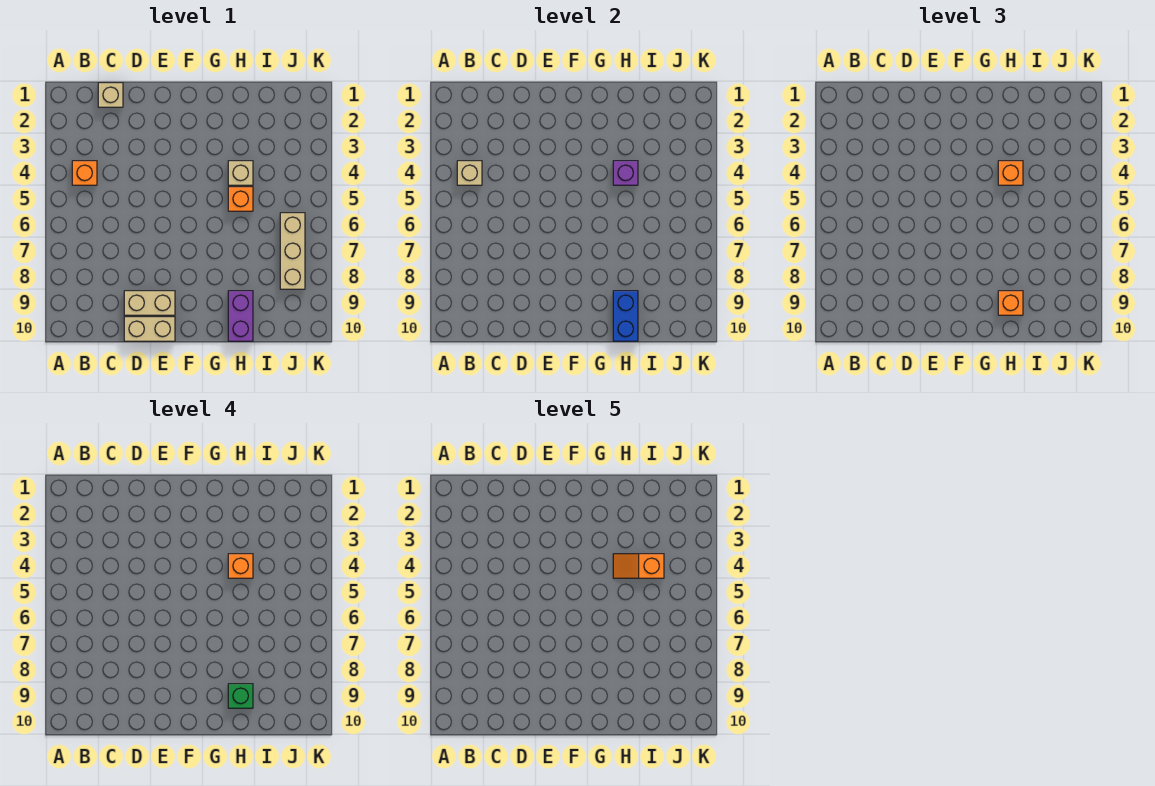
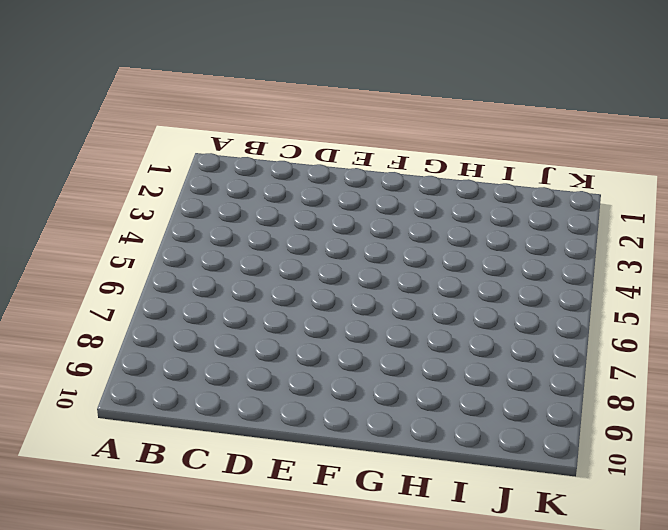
none -> orange brick B4 level 1
none -> tan brick C1 level 1
none -> tan brick D9:E9 level 1

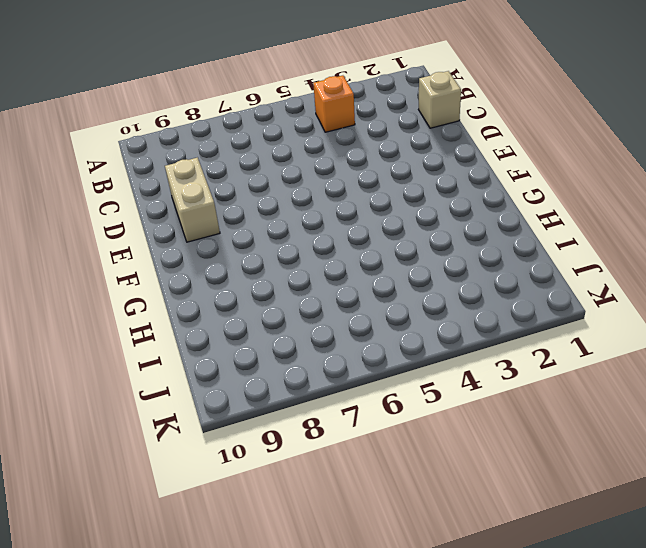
none -> tan brick D10:E10 level 1
none -> tan brick H4 level 1
none -> orange brick H5 level 1

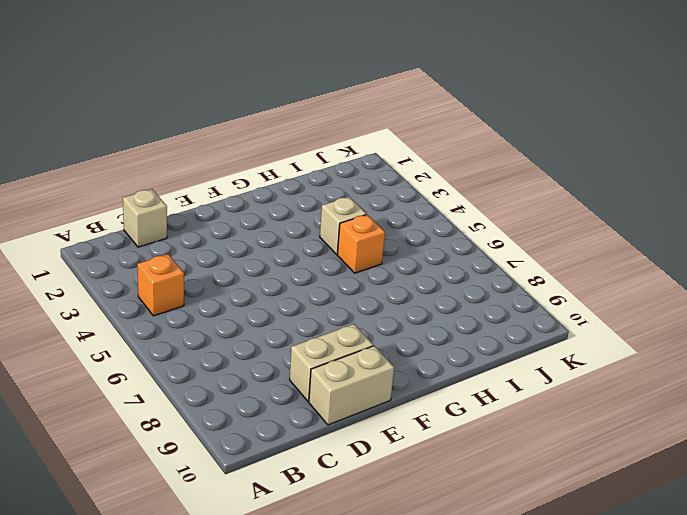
none -> purple brick H9:H10 level 1
none -> tan brick J6:J8 level 1
none -> tan brick B4 level 2

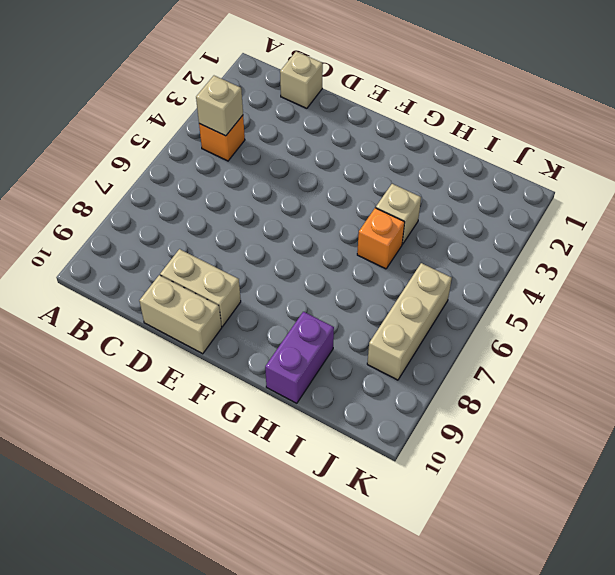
none -> purple brick H4 level 2
none -> blue brick H9:H10 level 2
none -> orange brick H4 level 3

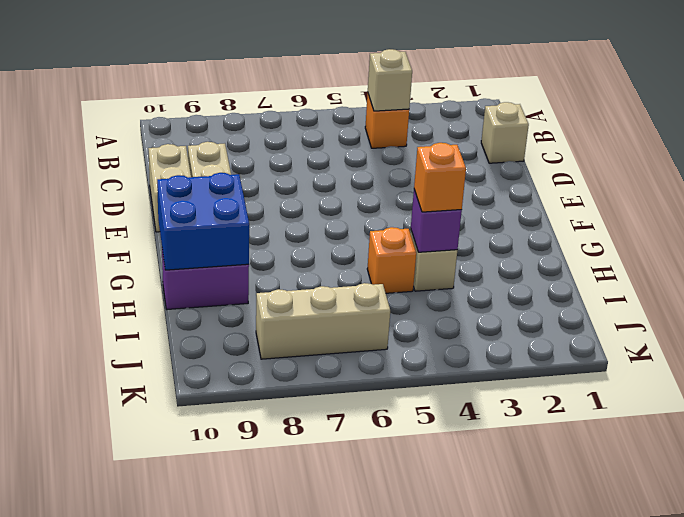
blue brick G9:H10 level 2 -> blue brick H9:H10 level 2
none -> orange brick H9 level 3
none -> orange brick H4 level 4
none -> green brick H9 level 4

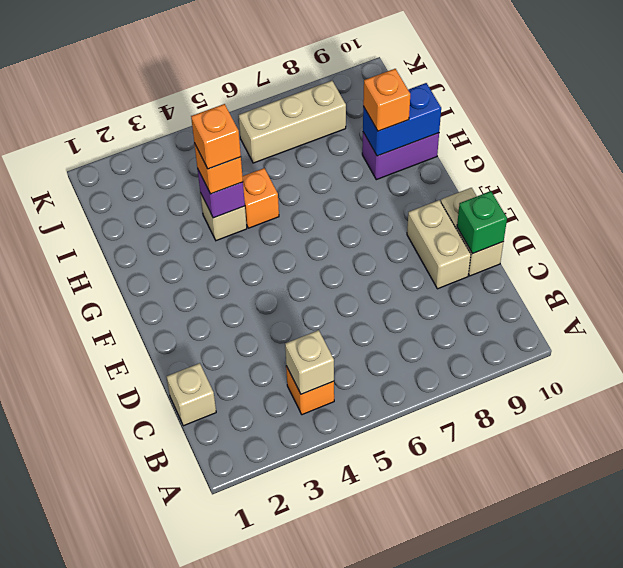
green brick D10 level 2 -> green brick H9 level 4
none -> orange slope H4:I4 level 5 top I

